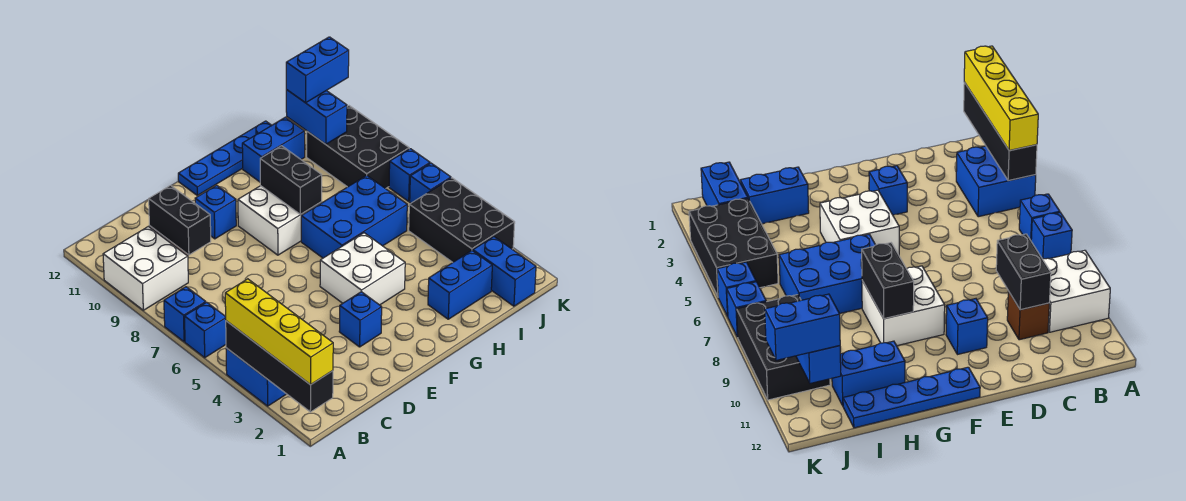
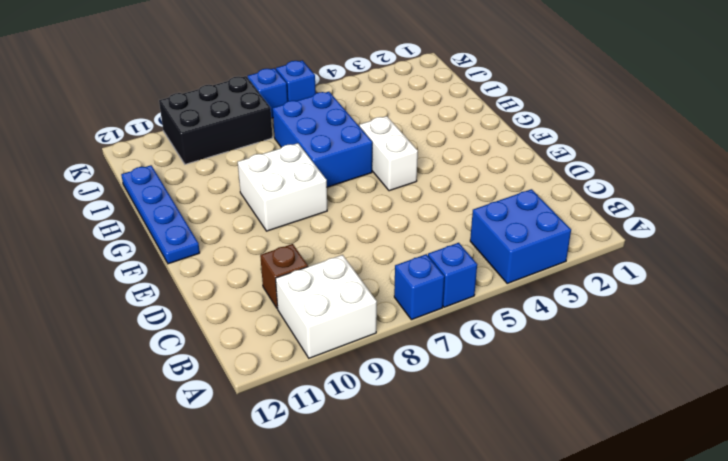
white brick F5:G5 level 1 -> white brick F4:G5 level 1
none -> blue brick E3 level 1
none -> blue brick E10 level 1
none -> blue brick H2:I2 level 1

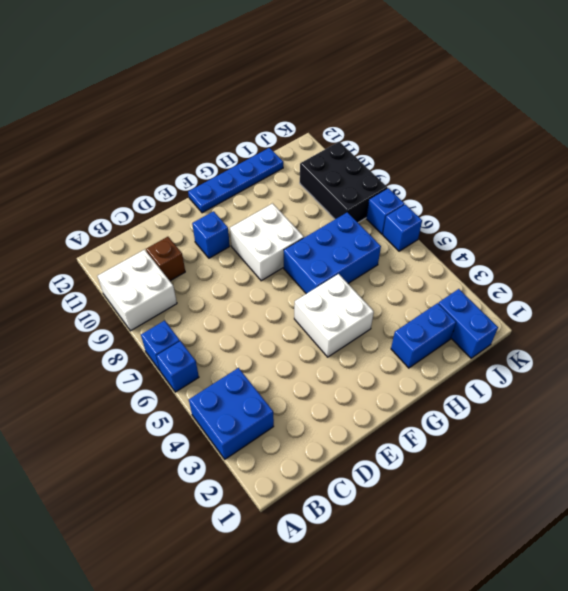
none -> blue brick E3 level 1
none -> blue brick H11:I11 level 1
none -> black brick J3:K5 level 1

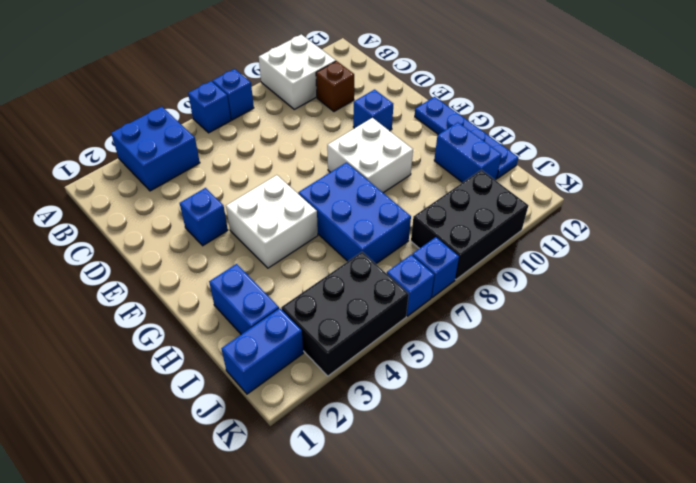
none -> black brick A1:A4 level 2
none -> black brick C9:C10 level 2
none -> black brick G8:G9 level 2

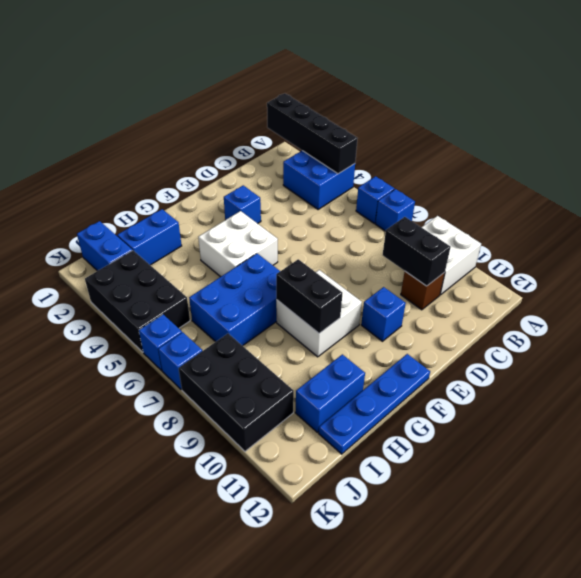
none -> blue brick J10:J11 level 2
none -> yellow brick A1:A4 level 3
none -> blue brick J11:K11 level 3

